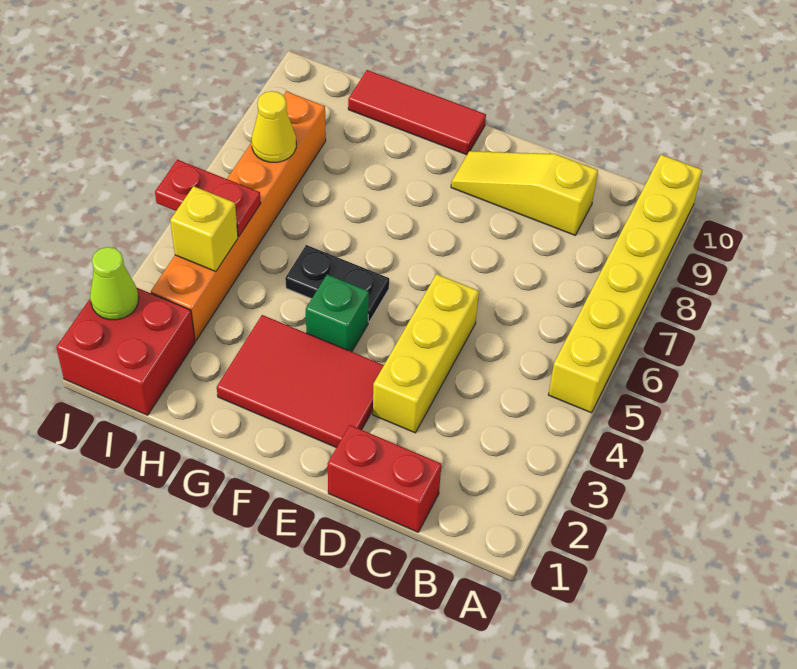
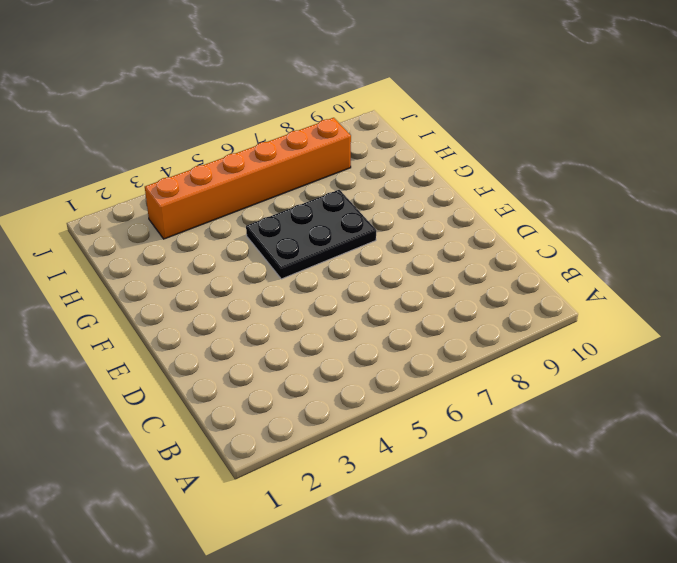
black plate F5:G7 level 1 -> black plate F5:G5 level 1
none -> yellow brick A5:A10 level 1
none -> red brick C1:D1 level 1
none -> yellow slope C9:E9 level 1 top C

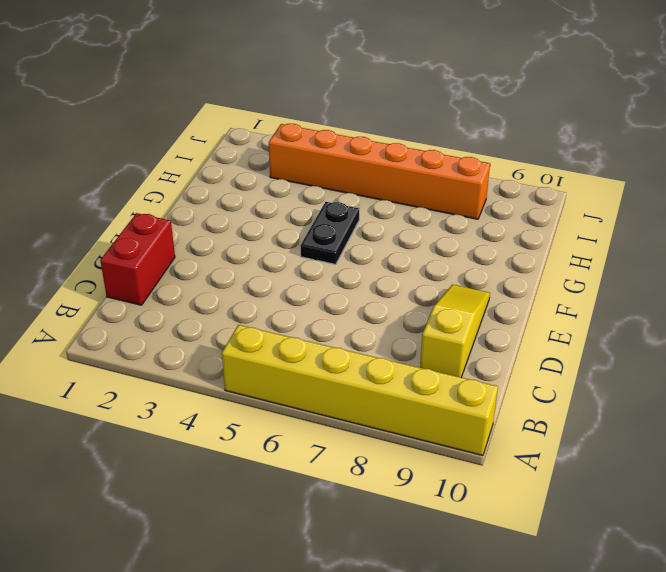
none -> yellow brick D3:D5 level 1
none -> red tile E2:G3 level 1
none -> green brick F4 level 1

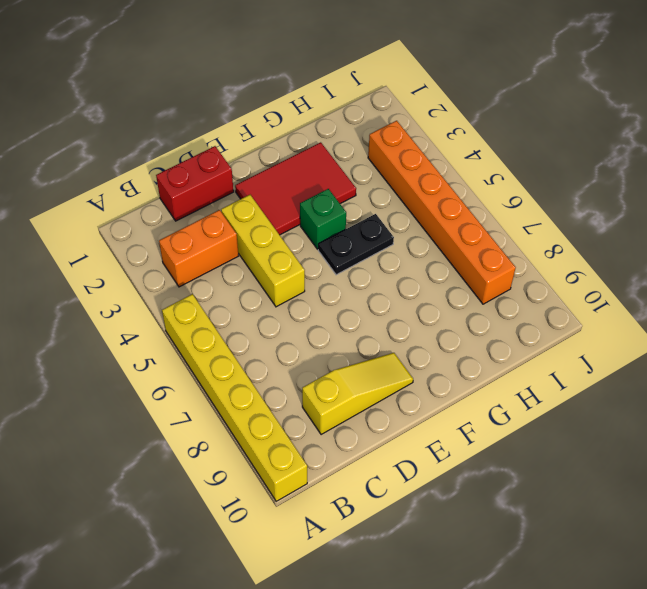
orange brick B3:C3 level 1 -> none
none -> red tile F10:H10 level 1
none -> red brick I1:J2 level 1
none -> yellow brick I4 level 2

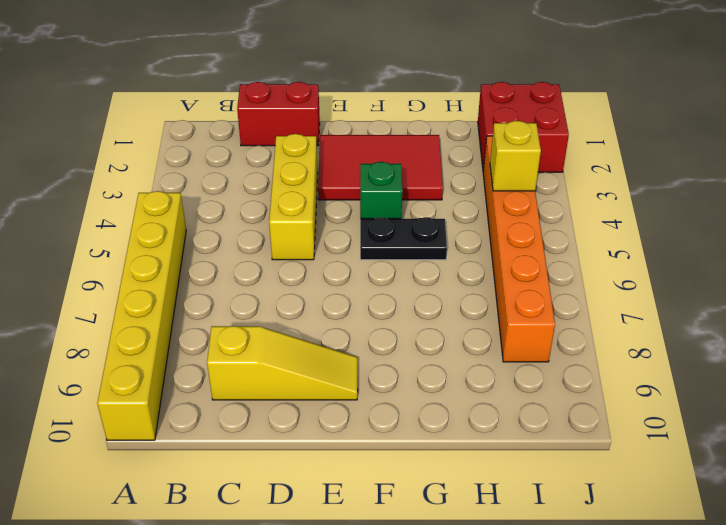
none -> red tile F10:H10 level 1
none -> red plate I5:J5 level 2
none -> yellow cone I7 level 2

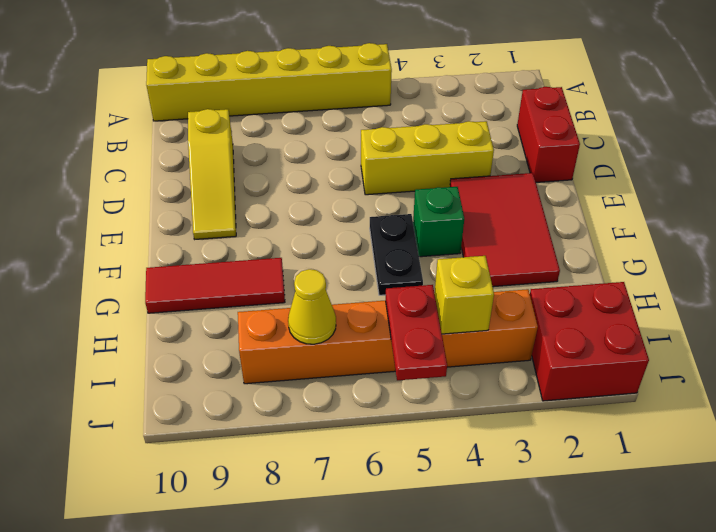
red tile G8:G10 level 1 -> red tile F10:H10 level 1
none -> lime cone J2 level 2

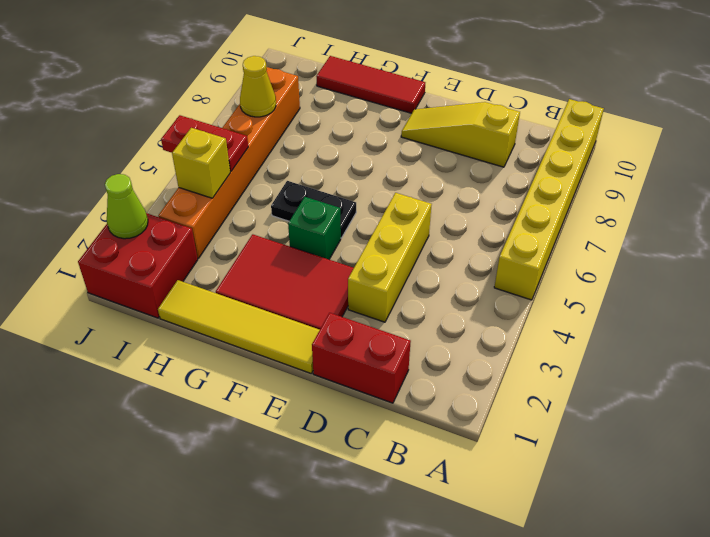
yellow tile E1:H1 level 1 -> none

